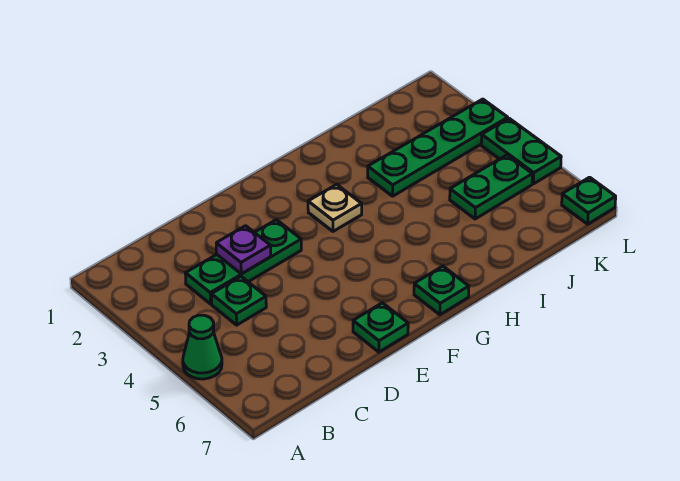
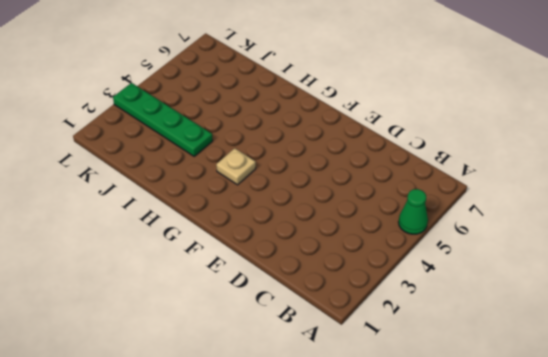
none -> green plate C3:E3 level 1
none -> green plate C4 level 1

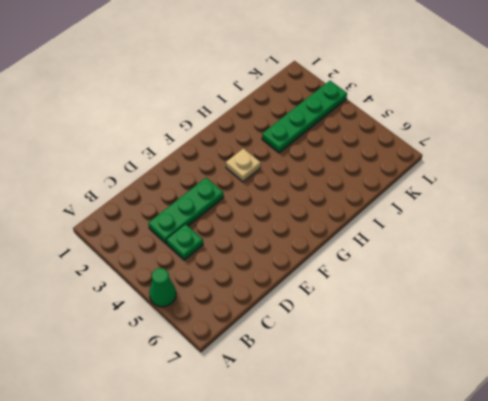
none -> green plate E7 level 1
none -> green plate G7 level 1

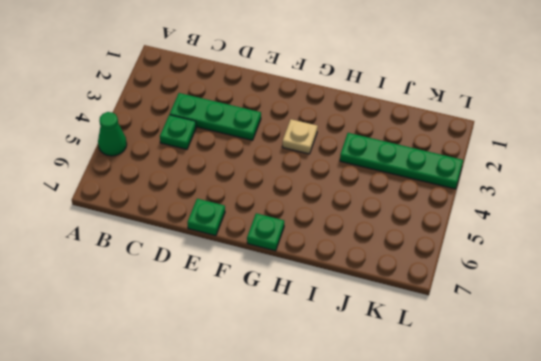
none -> green plate J5:K5 level 1
none -> green plate L4:L5 level 1

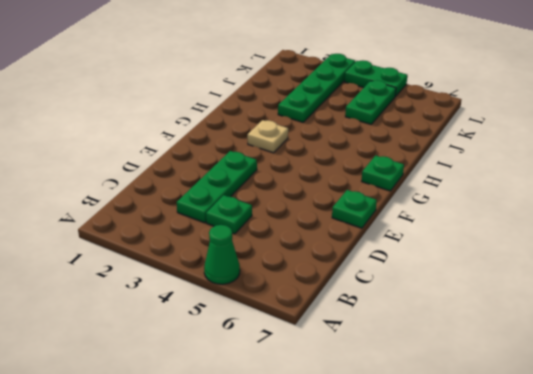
none -> green plate L7 level 1
none -> purple plate D3 level 2

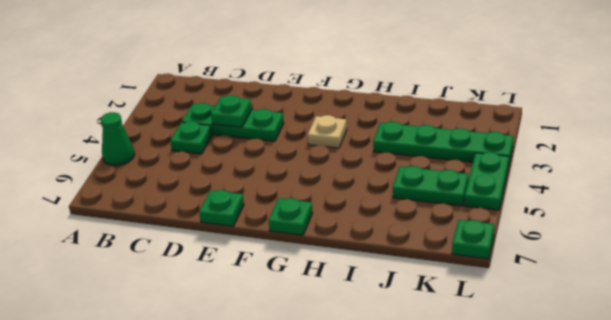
green plate D3 level 2 -> purple plate D3 level 2

